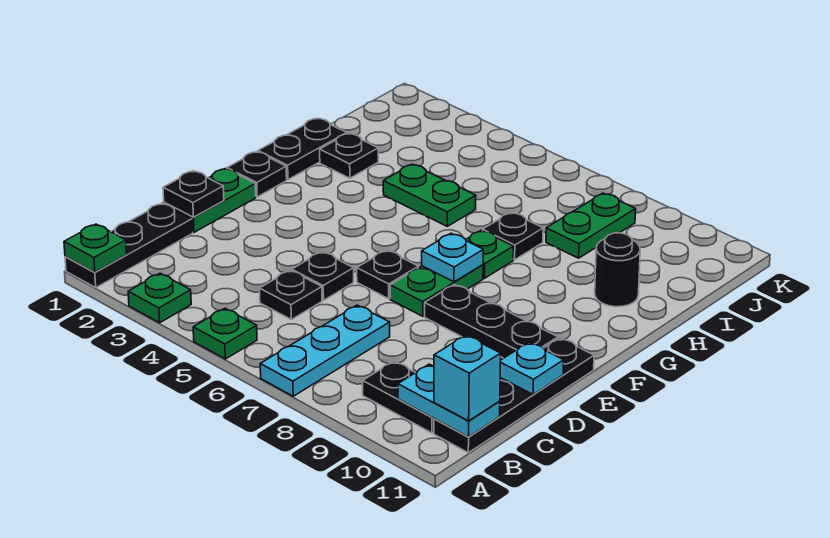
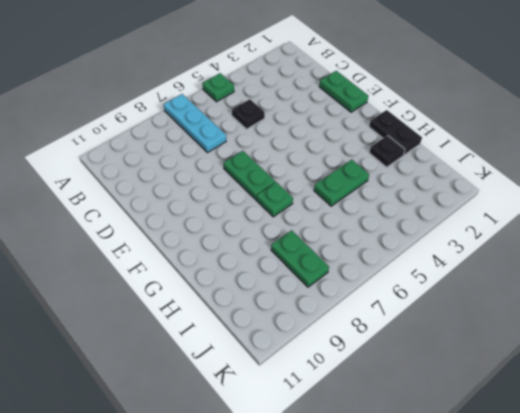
none -> black plate A1:C1 level 1
none -> green plate A3 level 1
none -> black plate B9:B10 level 1

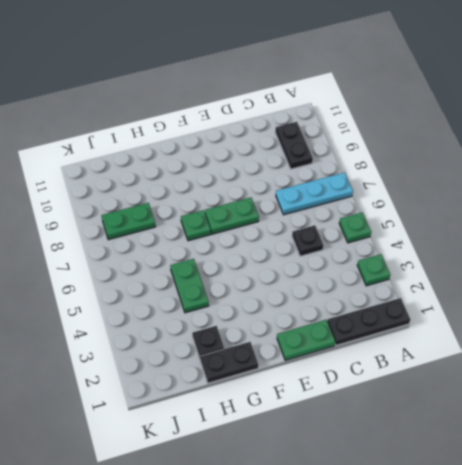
none -> black plate B11:E11 level 1
none -> black plate D5 level 1
none -> black plate E6 level 1

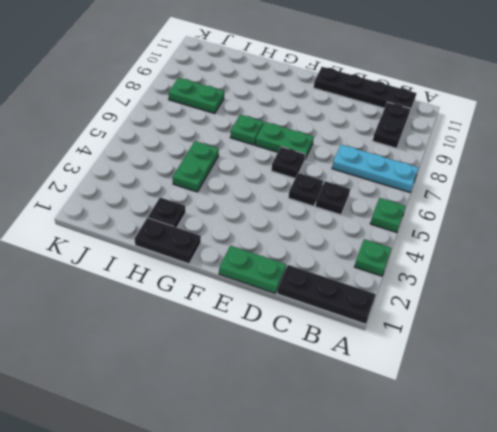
none -> black plate E8:E10 level 1
none -> black plate F1 level 1
none -> black plate H7 level 1

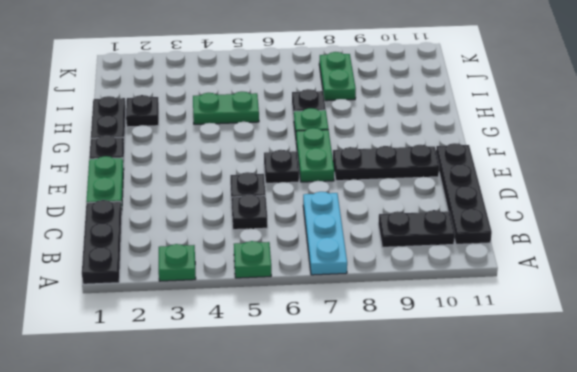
none -> black round brick H10 level 1
none -> green plate A1 level 2
none -> cyan plate B10:B11 level 2

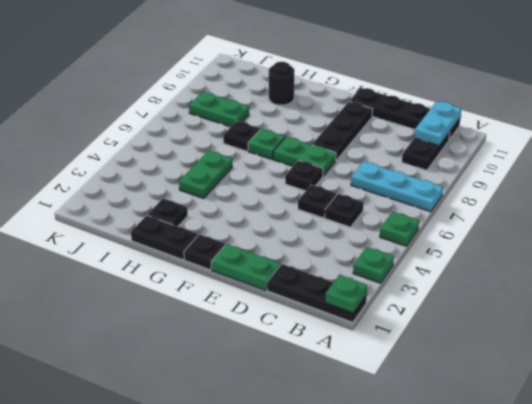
none -> black plate D1 level 2
none -> cyan plate D11 level 2
none -> cyan plate F7 level 2

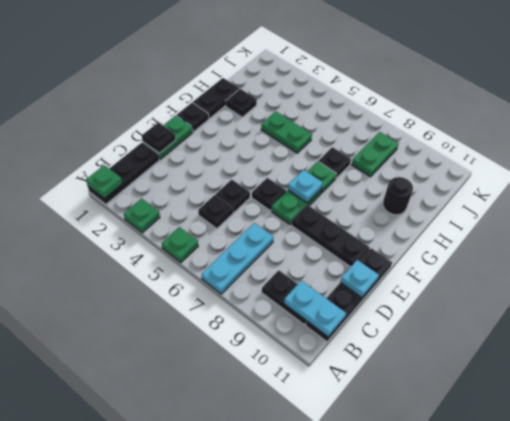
none -> cyan brick B11 level 3

